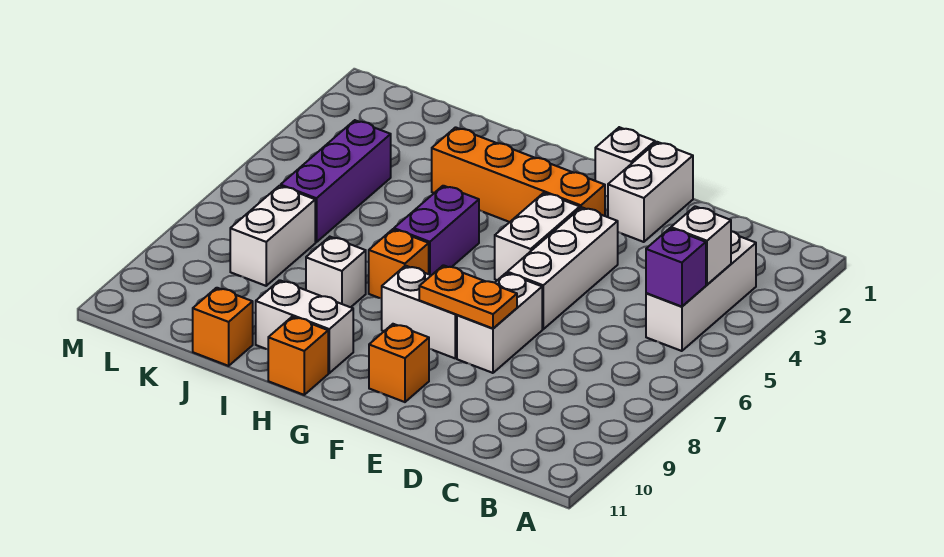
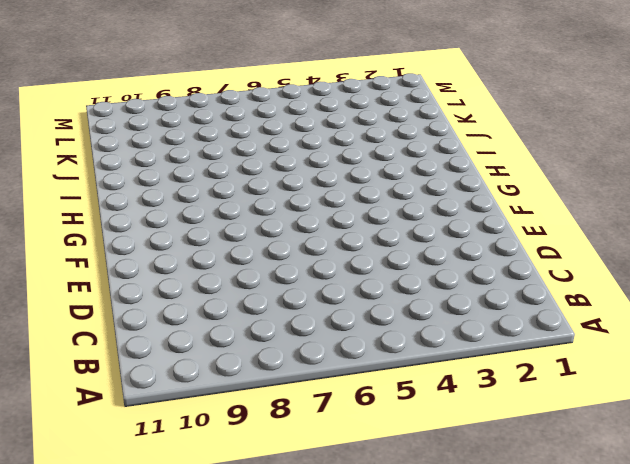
none -> white brick B3:B5 level 1
none -> white brick E1:E2 level 1
none -> white brick E4:E6 level 1

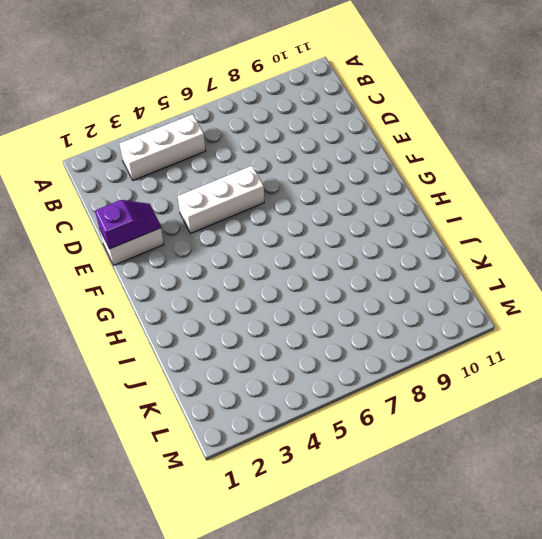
purple slope E1:E2 level 2 top 1 -> none
none -> white brick E7:E8 level 1
none -> white brick F1 level 1
none -> orange brick F3:I3 level 1

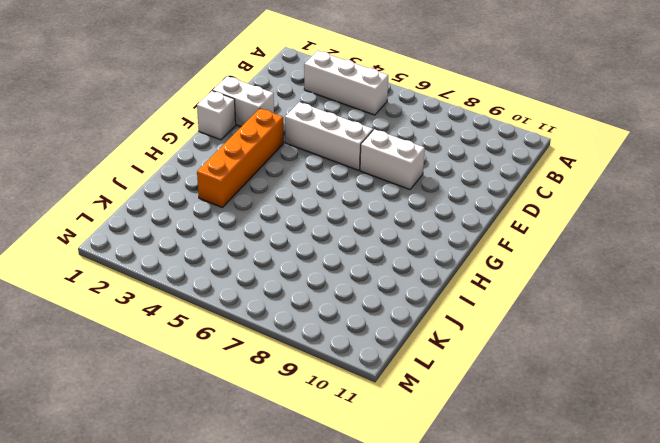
none -> white brick F4:F5 level 1
none -> white brick F8:G8 level 1
none -> orange brick F10 level 1

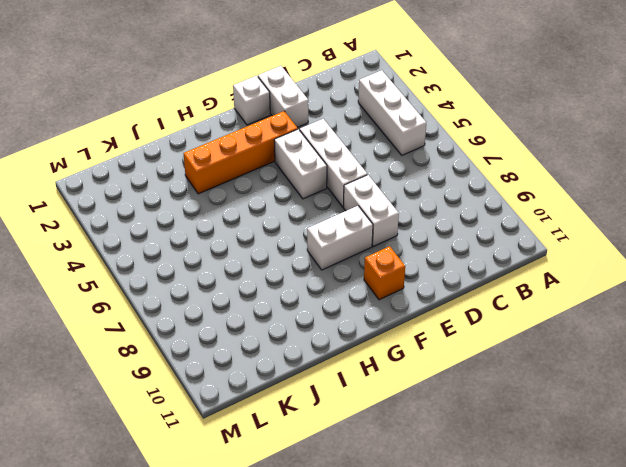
none -> purple brick H5:H6 level 1
none -> orange brick H7 level 1
none -> white brick H10:I10 level 1

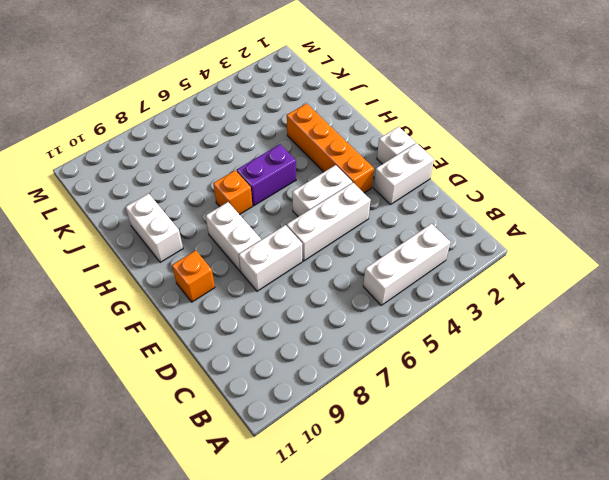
none -> orange brick H11 level 1
none -> white brick I8 level 1
none -> orange brick J11 level 1

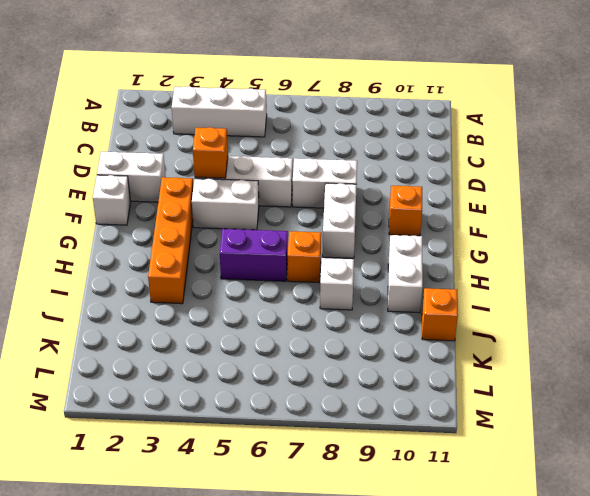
orange brick E4 level 2 -> orange brick H11 level 1
none -> purple brick K4:K6 level 1
none -> white brick K7:K8 level 1
none -> white brick B4 level 2

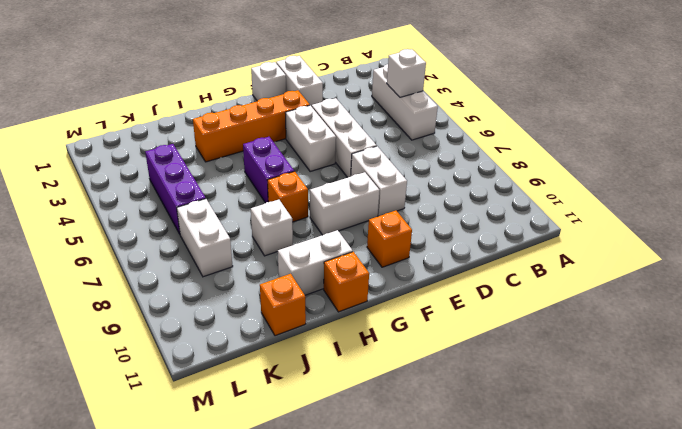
none -> purple brick B5 level 2
none -> orange plate E8:F8 level 2

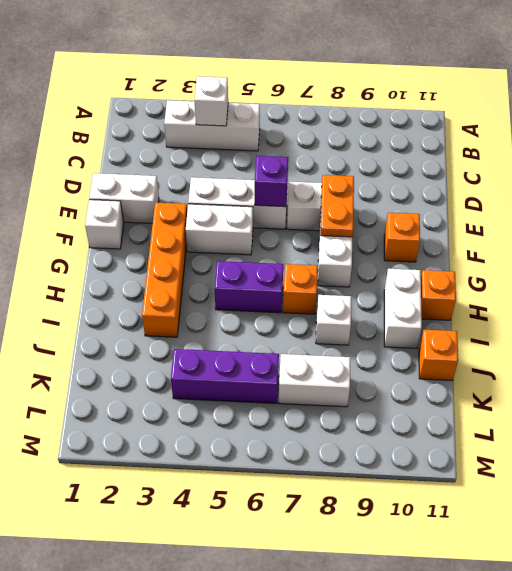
purple brick E6 level 2 -> purple brick B5 level 2

